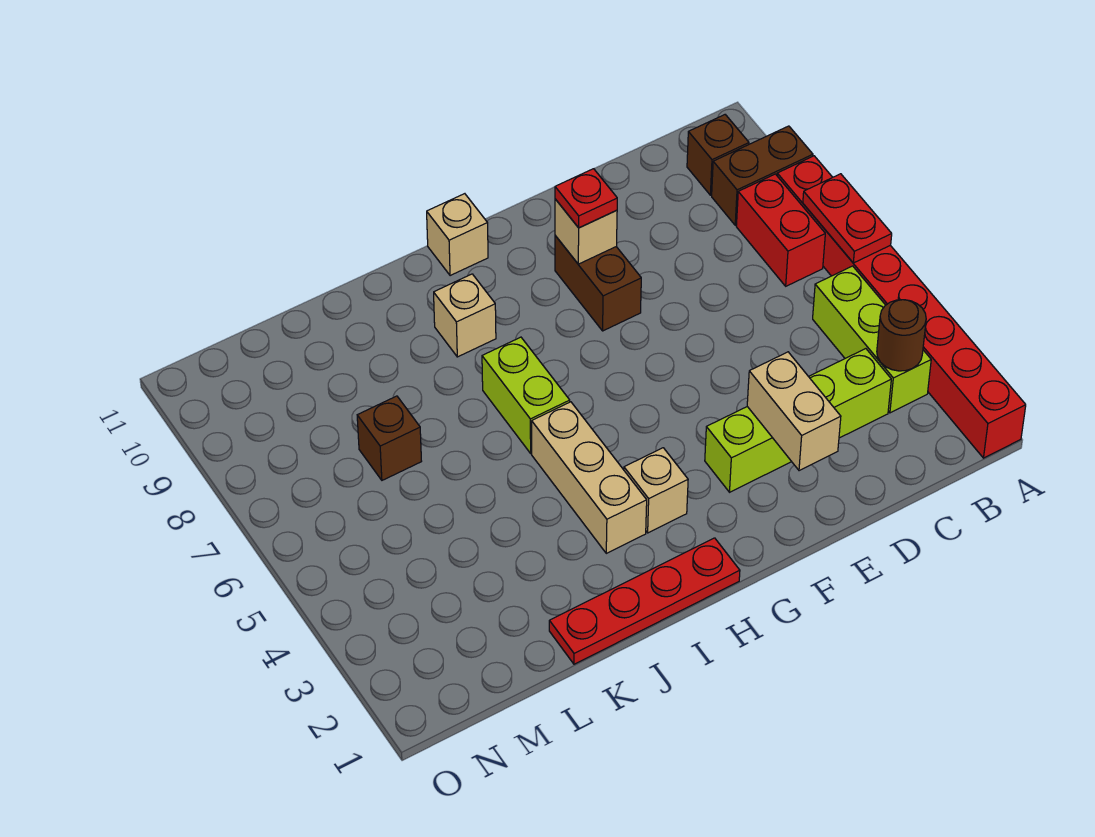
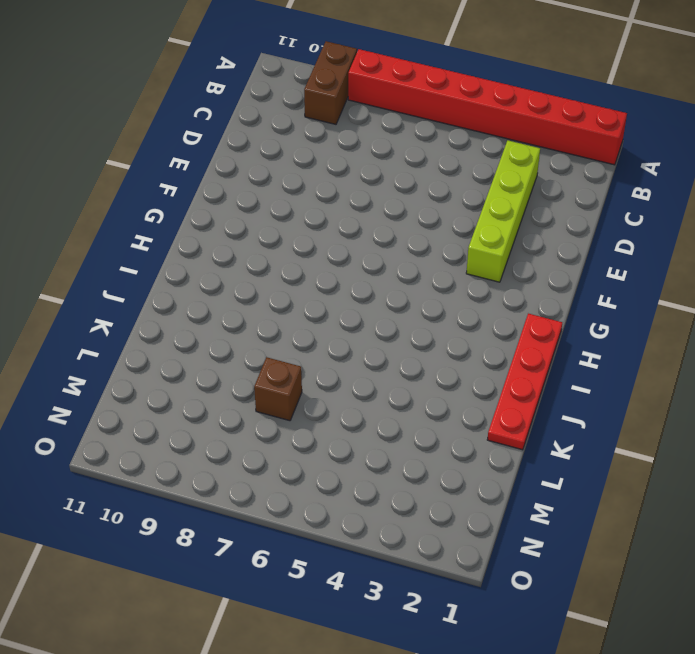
none -> lime brick B3:B5 level 1
none -> red brick B7:B8 level 1
none -> brown brick B10 level 1

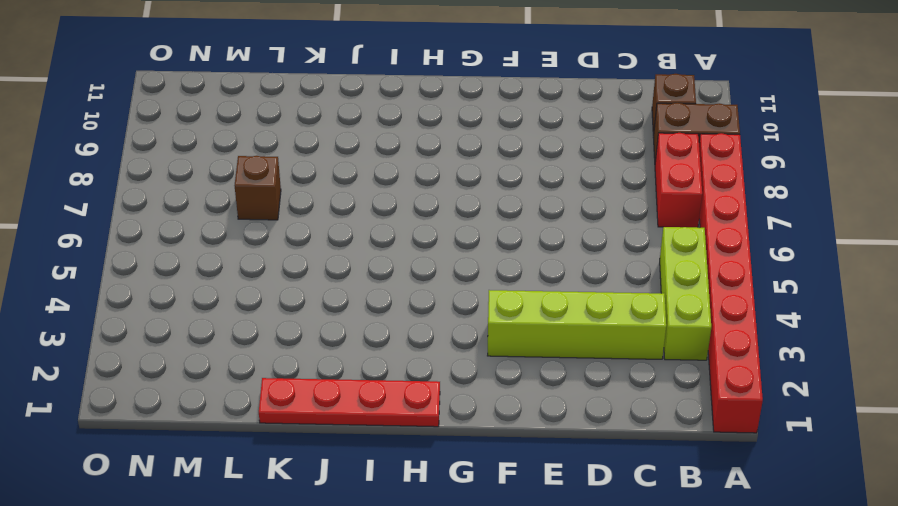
none -> brown brick F8:F9 level 1
none -> tan brick H3 level 1
none -> tan brick H11 level 1

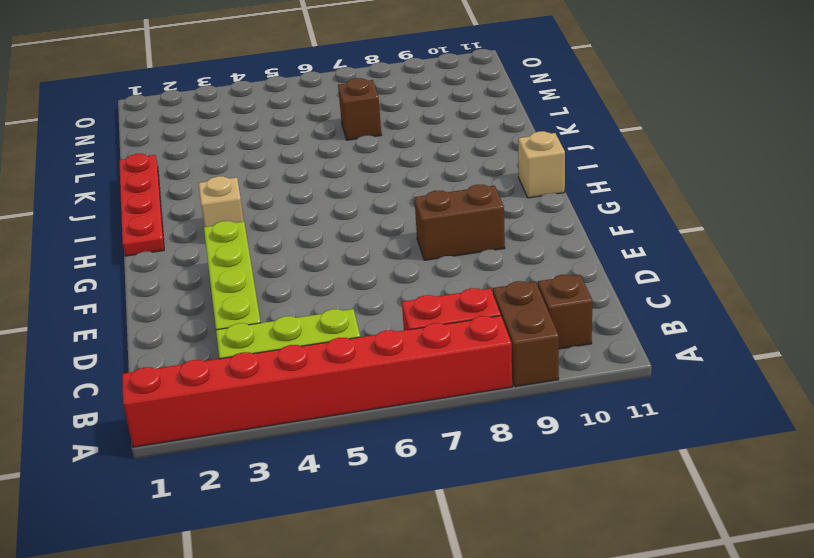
none -> tan brick I3:I5 level 1
none -> lime brick I6:I7 level 1
none -> tan brick I9 level 1

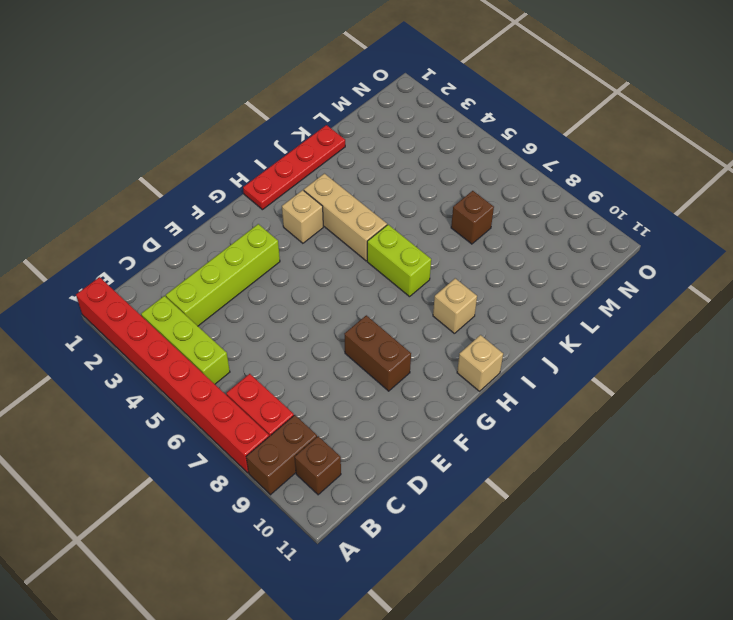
none -> red plate A6:A7 level 2
none -> brown round brick B3 level 2
none -> tan brick E2:E3 level 2

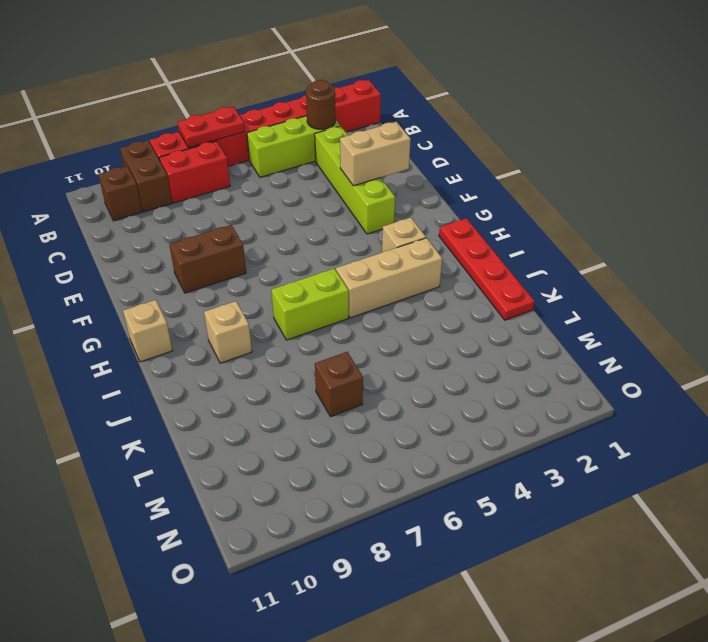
none -> tan brick F9 level 2
none -> red plate F9 level 3

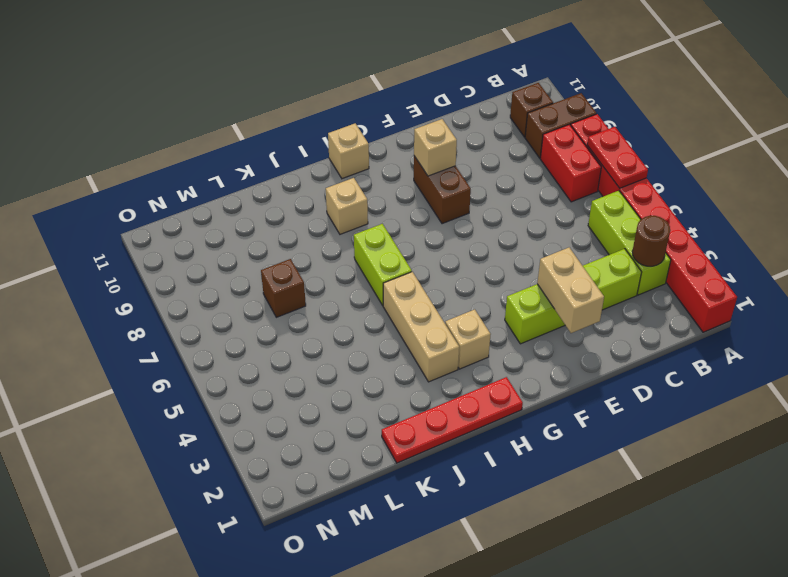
none -> red plate F9 level 3

